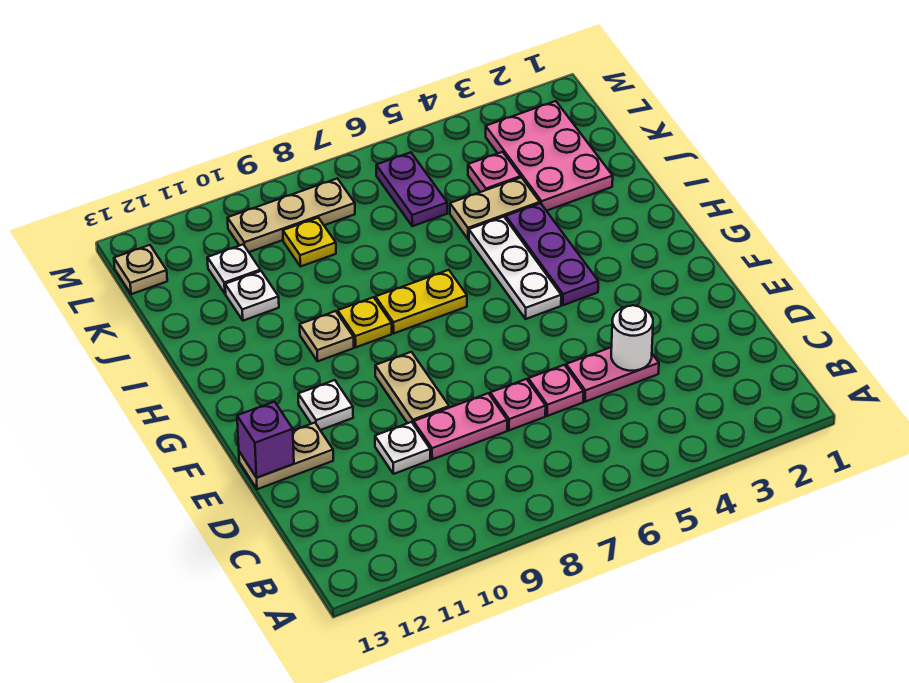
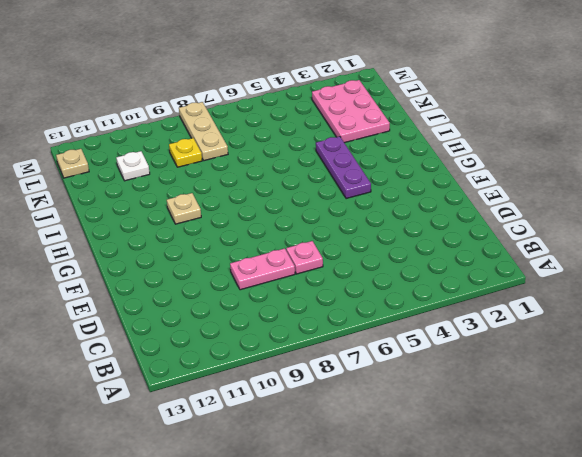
tan plate K8:M8 level 1 -> tan plate L8:L10 level 1
none -> pink plate D4:D5 level 1
none -> pink plate D6 level 1
none -> white plate D10 level 1

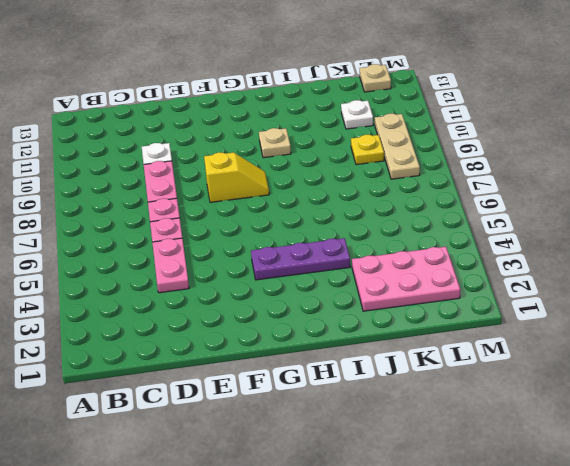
yellow slope F8:G8 level 1 top F -> none
none -> tan plate E9:F9 level 1
none -> tan plate E12:E13 level 1
none -> white plate F11 level 1

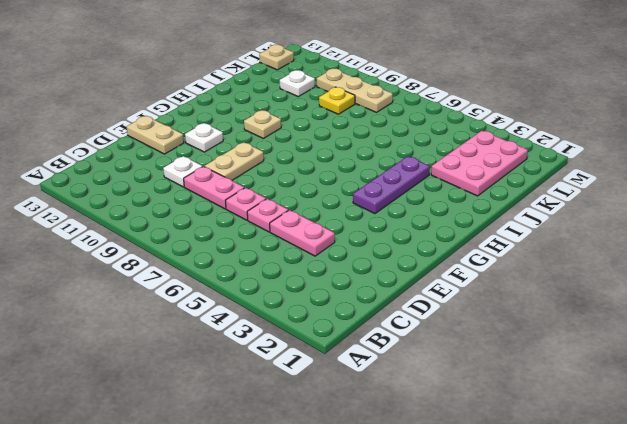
none -> white plate G5:I5 level 1
none -> yellow plate H7:H8 level 1
none -> yellow plate H9 level 1

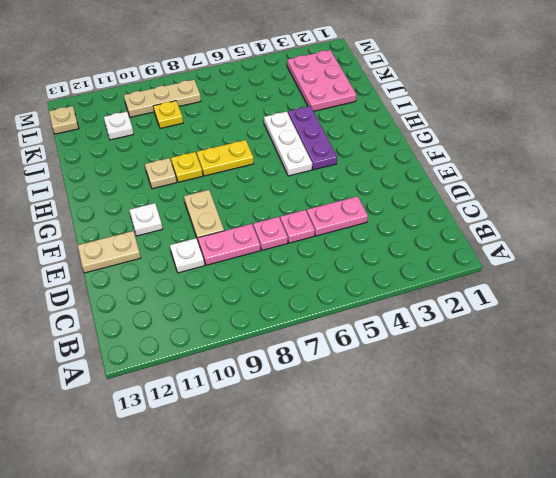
none -> tan plate J4:J5 level 1
none -> white plate J11 level 1
none -> pink plate K4 level 1

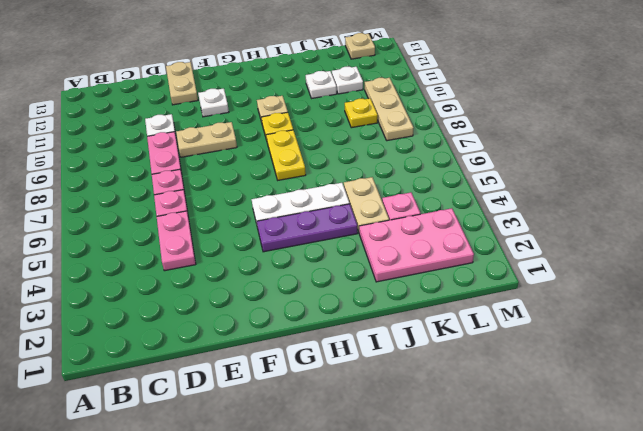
none -> purple plate K6:L6 level 1
none -> white round brick D4 level 2
none -> purple brick E13 level 2

